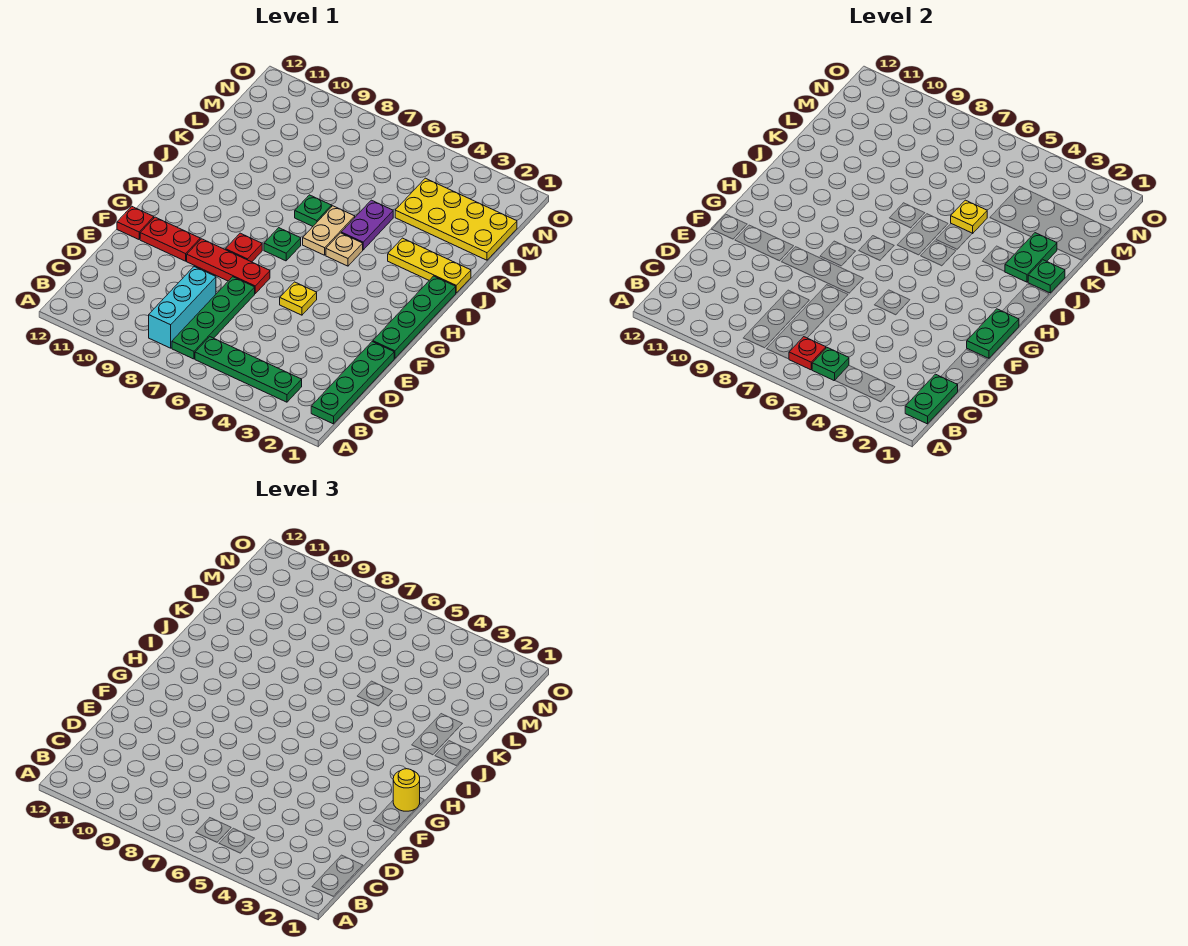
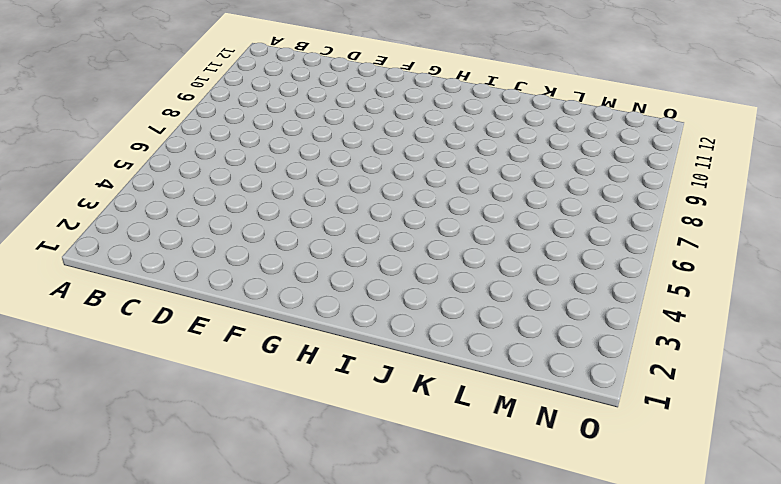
none -> green plate B1:E1 level 1
none -> green plate B3:B6 level 1
none -> green plate B7:E7 level 1

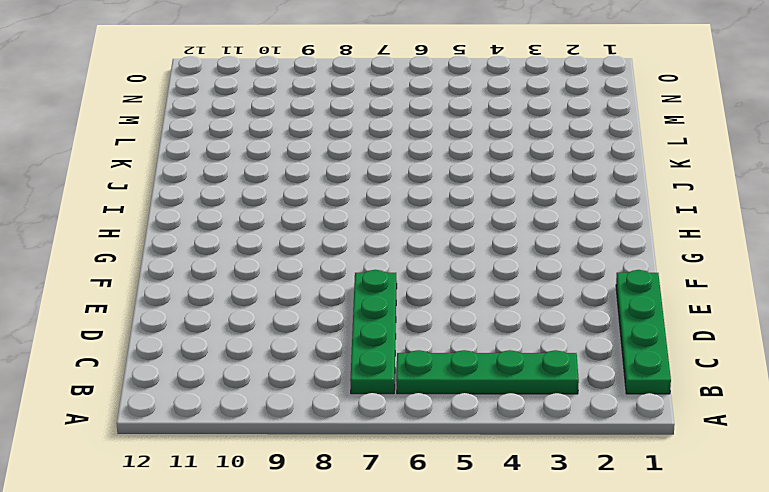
none -> cyan brick B8:D8 level 1
none -> green plate F1:I1 level 1
none -> yellow plate F5 level 1

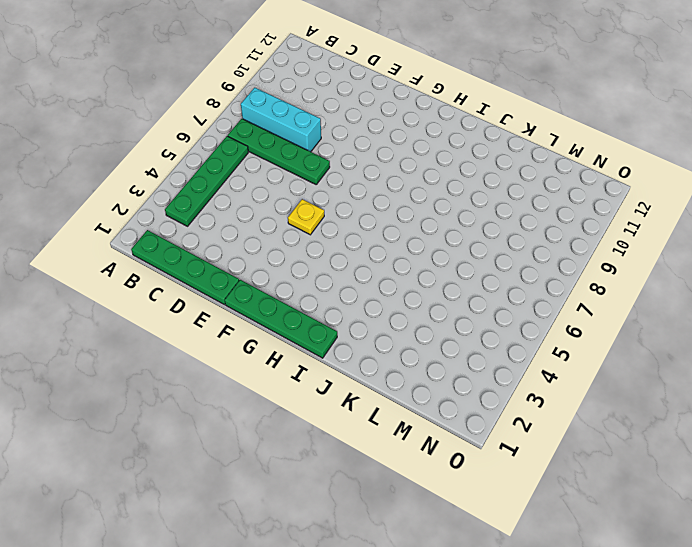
none -> red plate F7:F9 level 1
none -> red plate F10:F11 level 1
none -> red plate F12 level 1

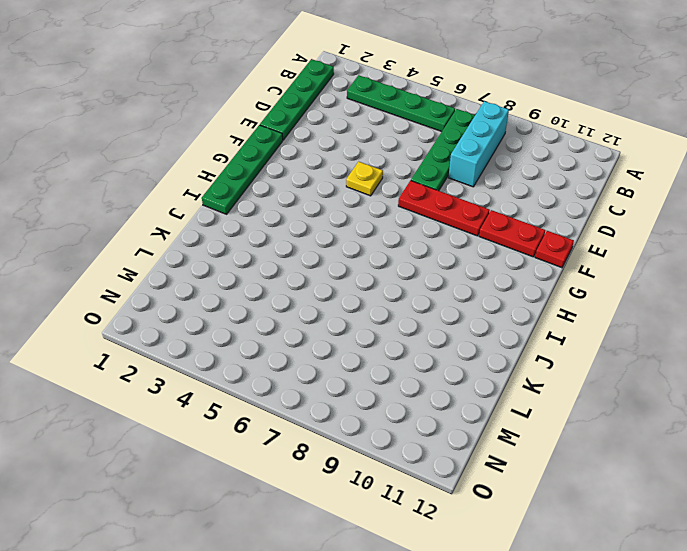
none -> red plate G8 level 1
none -> green plate H7 level 1
none -> tan plate I5 level 1

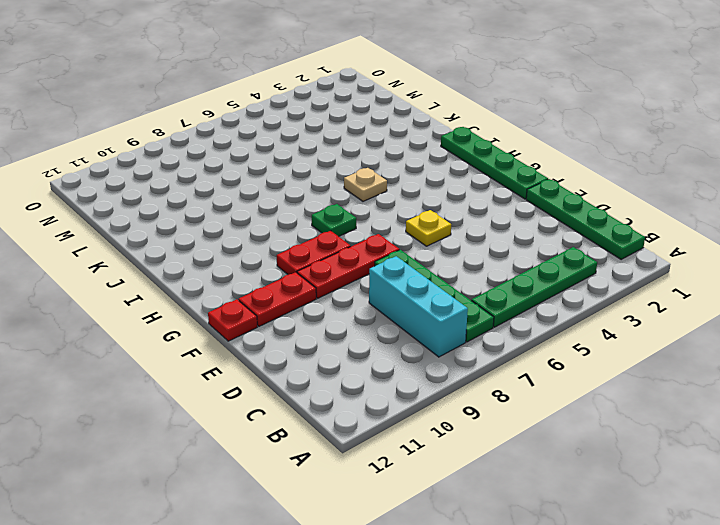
red plate G8:G9 level 1 -> red plate G8 level 1
none -> tan plate I6:J6 level 1
none -> yellow plate J1:J3 level 1
none -> purple plate J5:K5 level 1

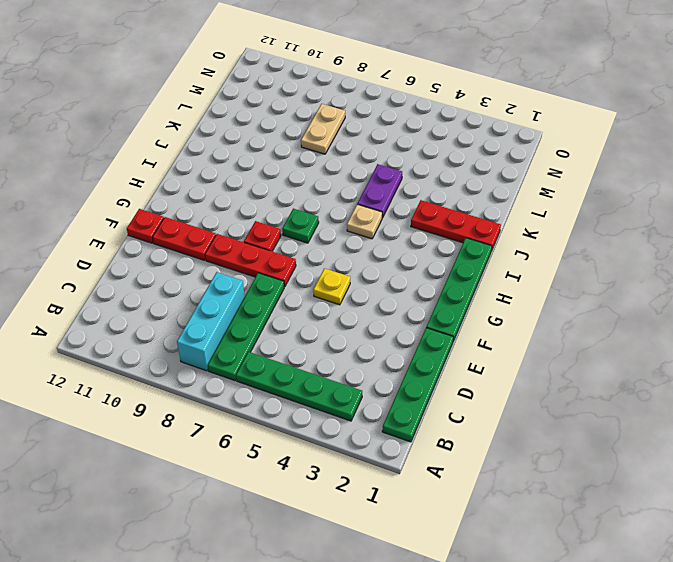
red plate J1:J3 level 1 -> yellow plate J1:J3 level 1
tan plate L8:M8 level 1 -> tan plate I6:J6 level 1
none -> green plate J7 level 1
none -> yellow plate L1:M4 level 1
none -> green plate B1:C1 level 2

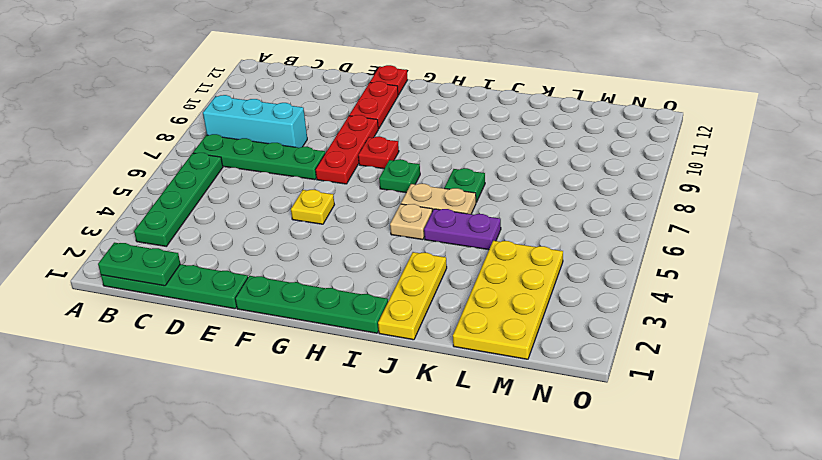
none -> green plate B5 level 2
none -> red plate B6 level 2
none -> green plate F1:G1 level 2

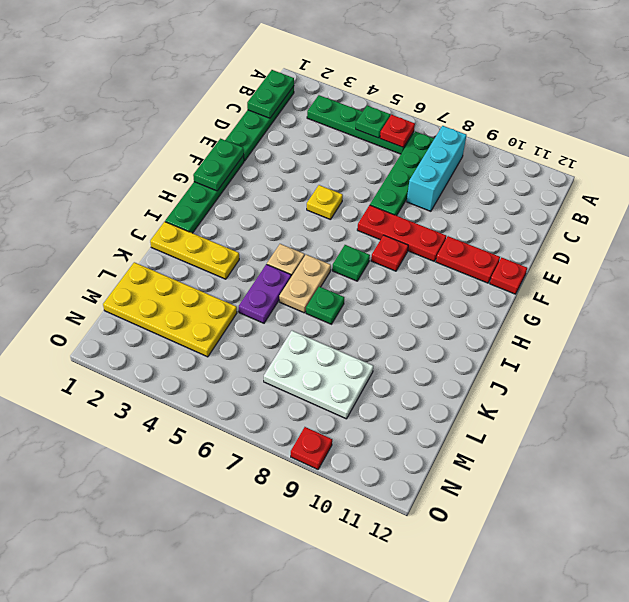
white plate L7:M9 level 1 -> none
red plate O9 level 1 -> none
none -> green plate J1 level 2
none -> green plate J2:K2 level 2
none -> yellow plate K5 level 2

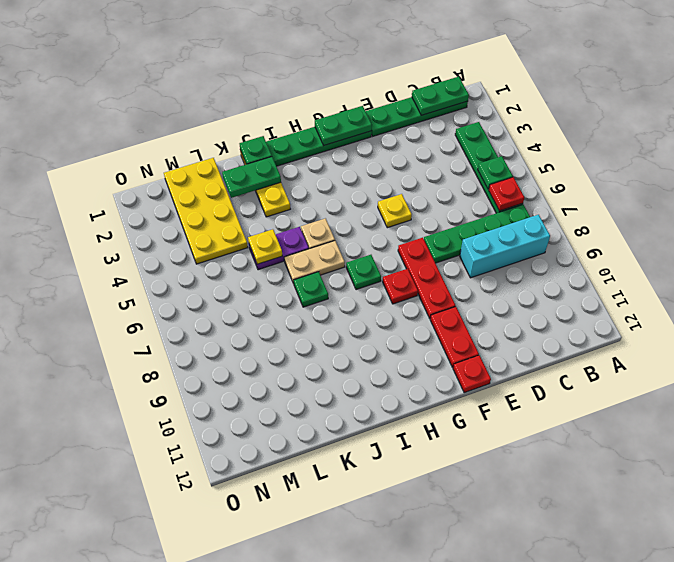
none -> yellow round brick G1 level 3

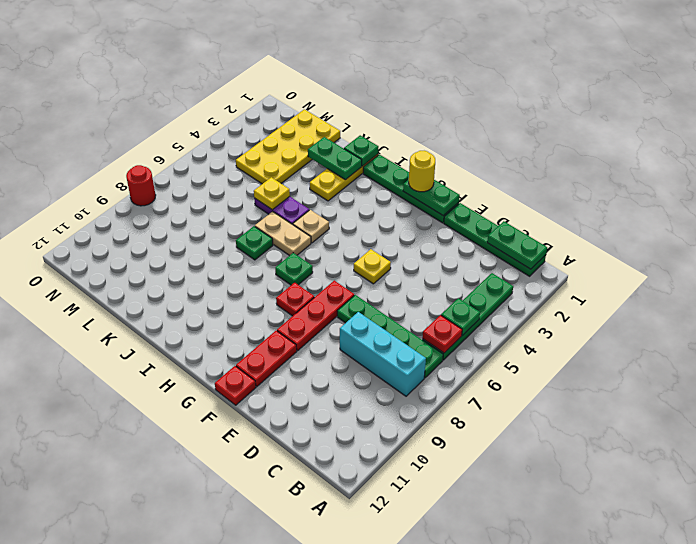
red round brick O8 level 1 -> none

